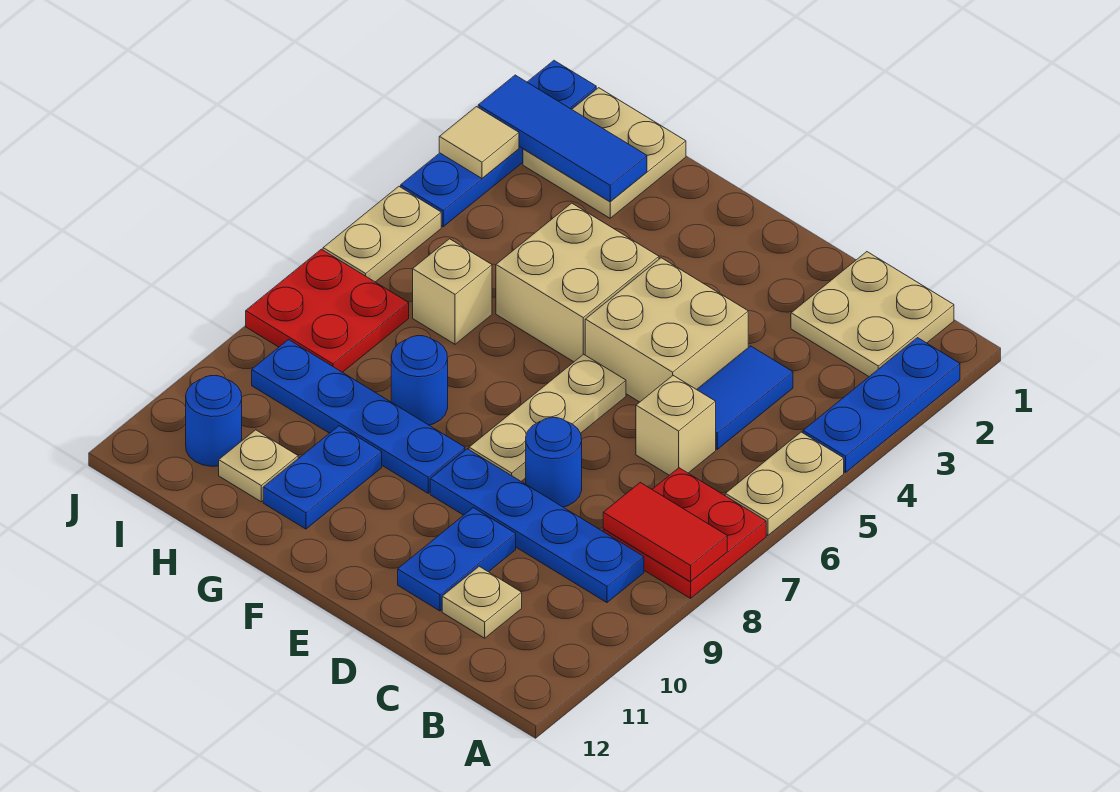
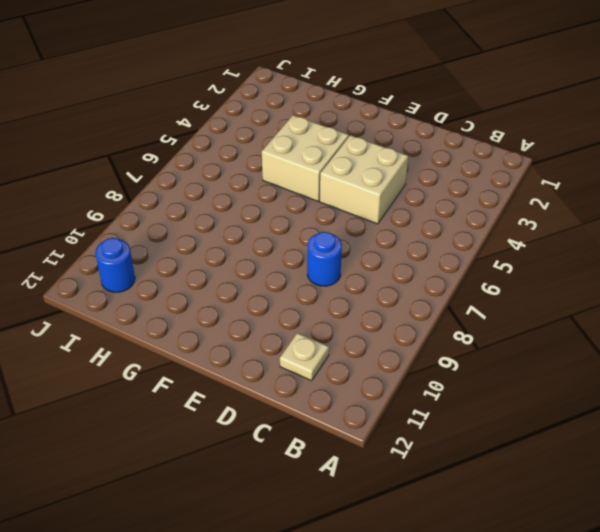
none -> blue plate A2:A4 level 1
none -> tan plate A5:A6 level 1
none -> red plate A7:B8 level 1

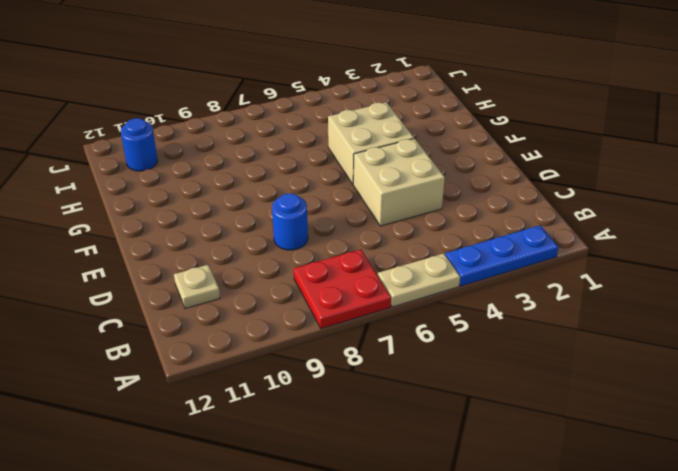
none -> tan plate B1:C2 level 1
none -> blue plate B9:E9 level 1
none -> blue tile C4:C5 level 1

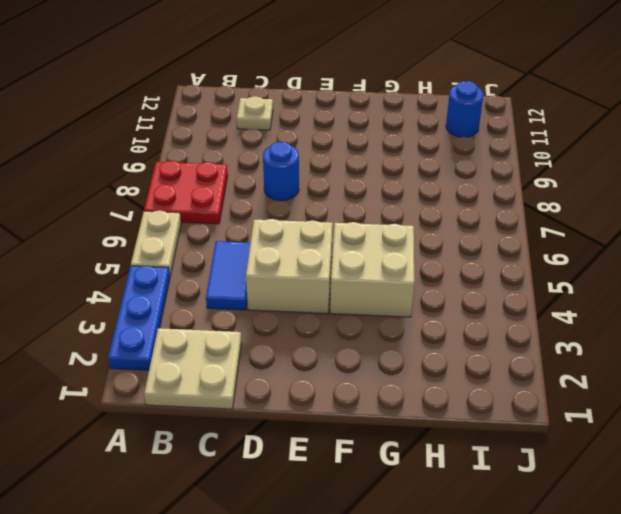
none -> blue plate B9:E9 level 1
none -> tan brick C6 level 1
none -> blue plate D10:D11 level 1

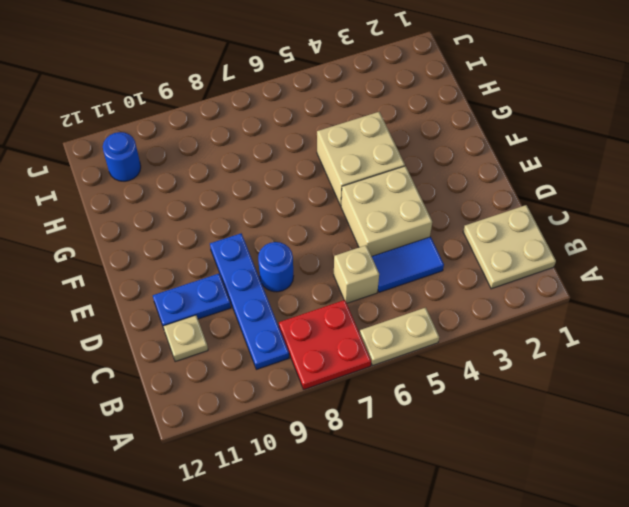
none -> blue plate A2:A4 level 1
none -> tan plate E6:E8 level 1
none -> blue plate F9:I9 level 1

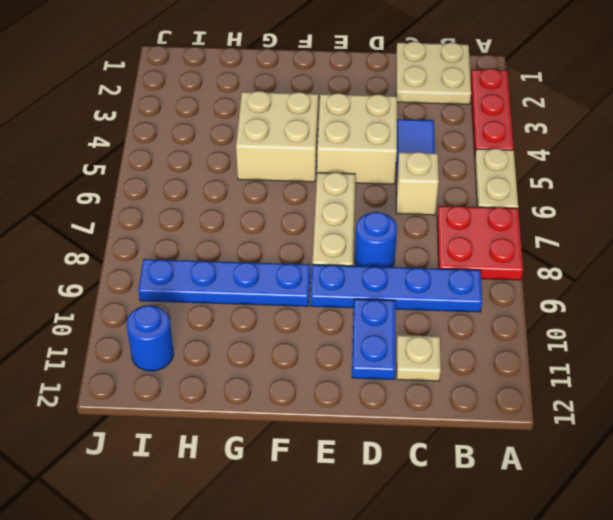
red plate A2:A4 level 1 -> blue plate A2:A4 level 1
none -> blue round brick G8 level 1
none -> blue plate G10:G11 level 1
none -> tan plate H1:I2 level 1

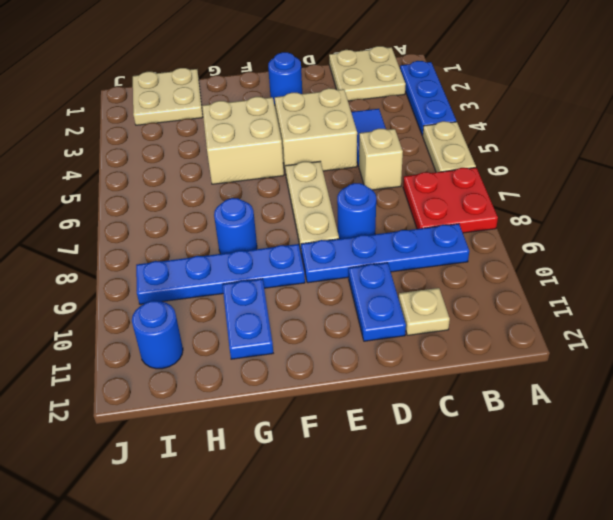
blue round brick E2 level 1 -> none
none -> tan brick H6 level 1
none -> tan plate H11 level 1
none -> red plate I7:J8 level 1

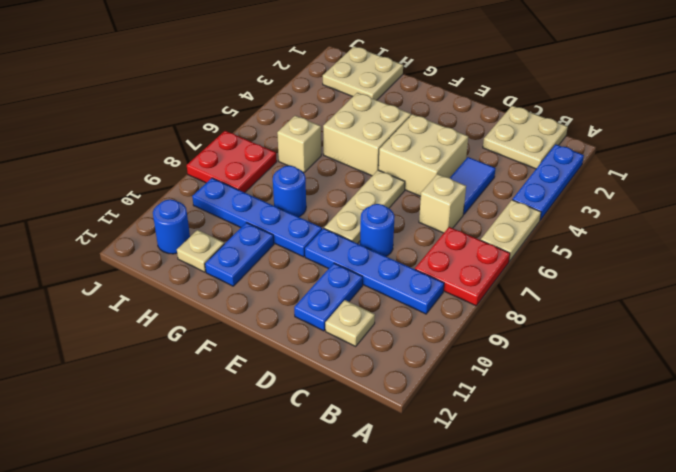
none -> blue plate J1:J4 level 1
none -> tan plate J5:J6 level 1
none -> red tile A8:B8 level 2

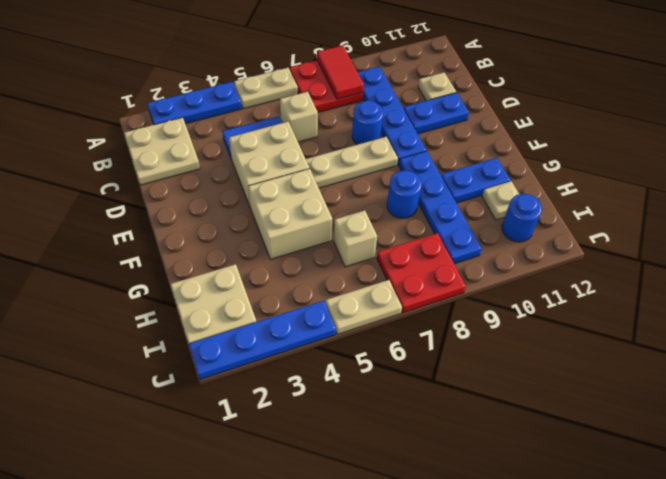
none -> blue tile H2:J2 level 2
none -> tan tile J3 level 2

